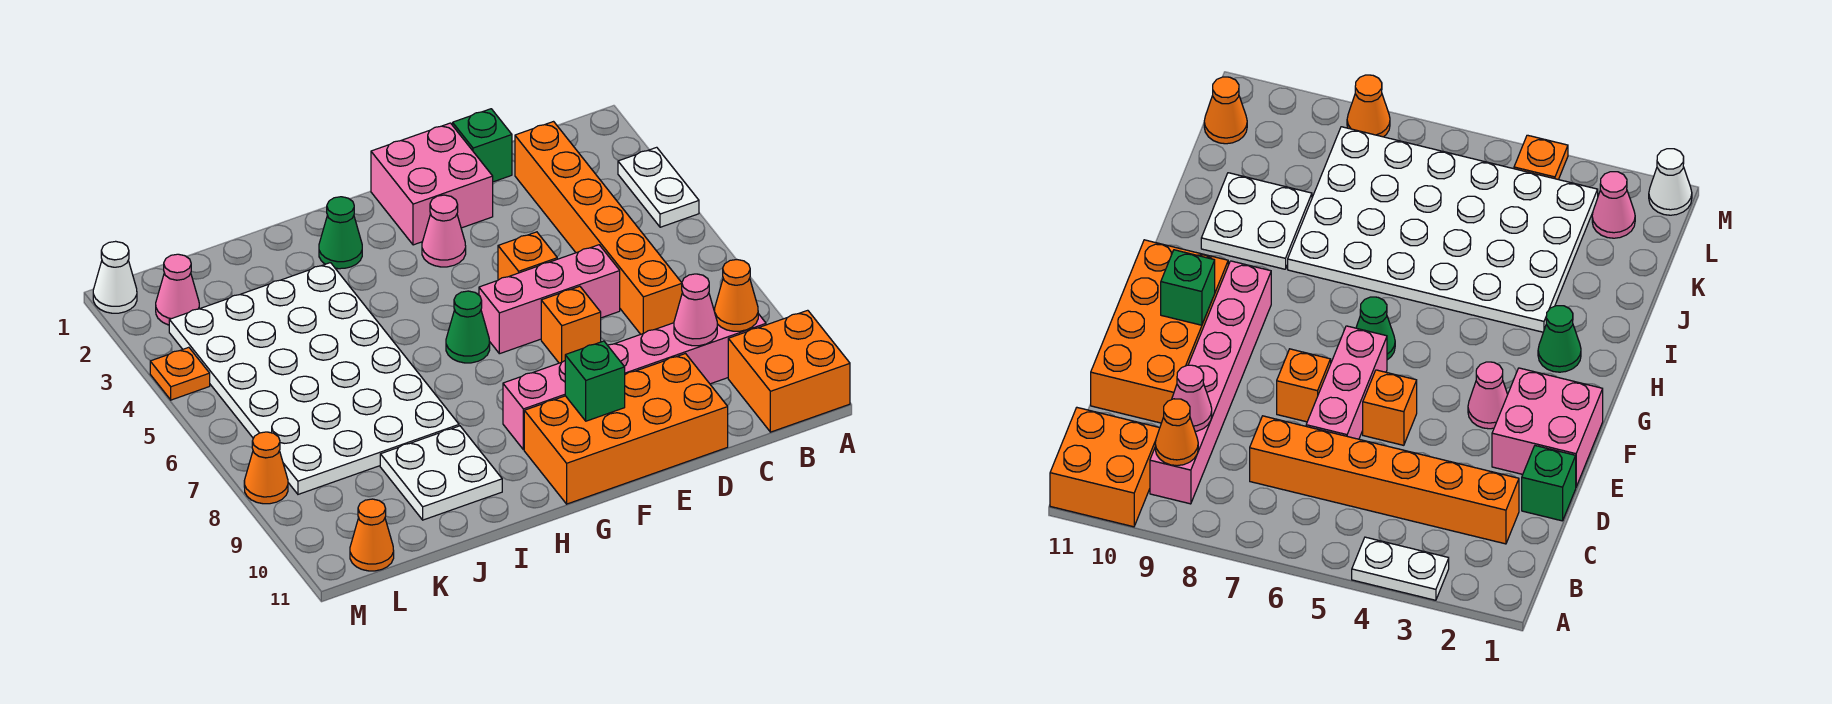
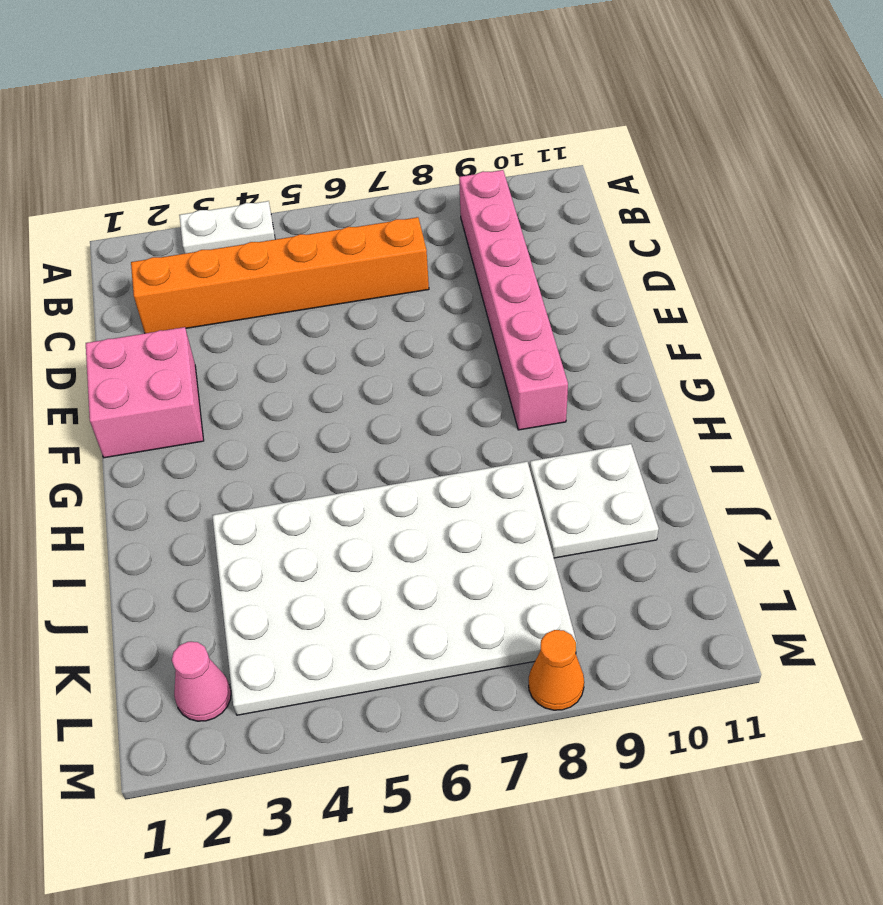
none -> orange brick A10:B11 level 1
none -> green brick D1 level 1
none -> pink brick D6:F6 level 1

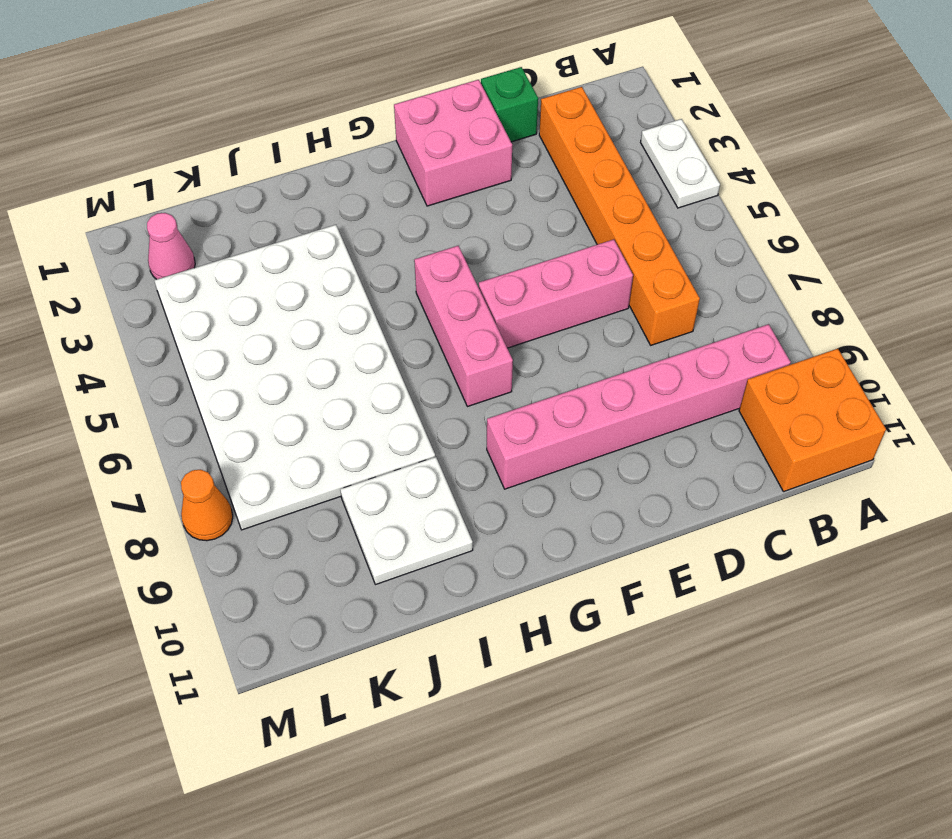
pink brick G5:G7 level 1 -> green cone G6 level 1
none -> orange brick D10:G11 level 1
none -> orange brick E5 level 1
none -> orange brick E7 level 1

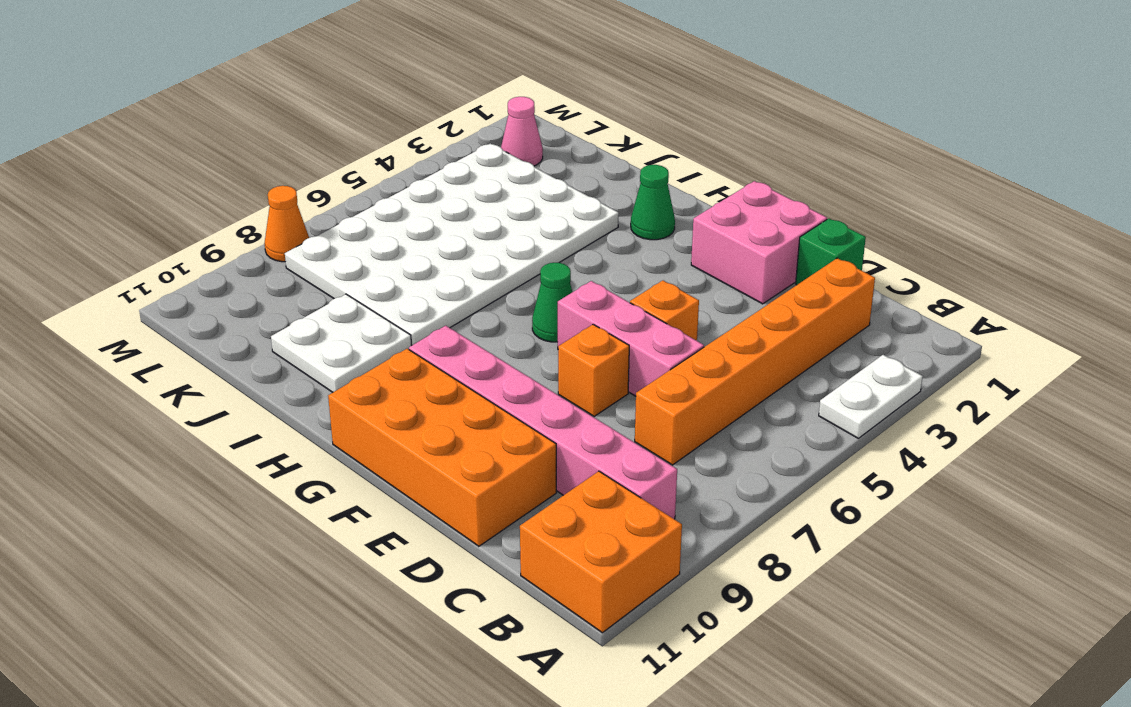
none -> pink cone F3 level 1
none -> orange cone L11 level 1
none -> white cone M1 level 1

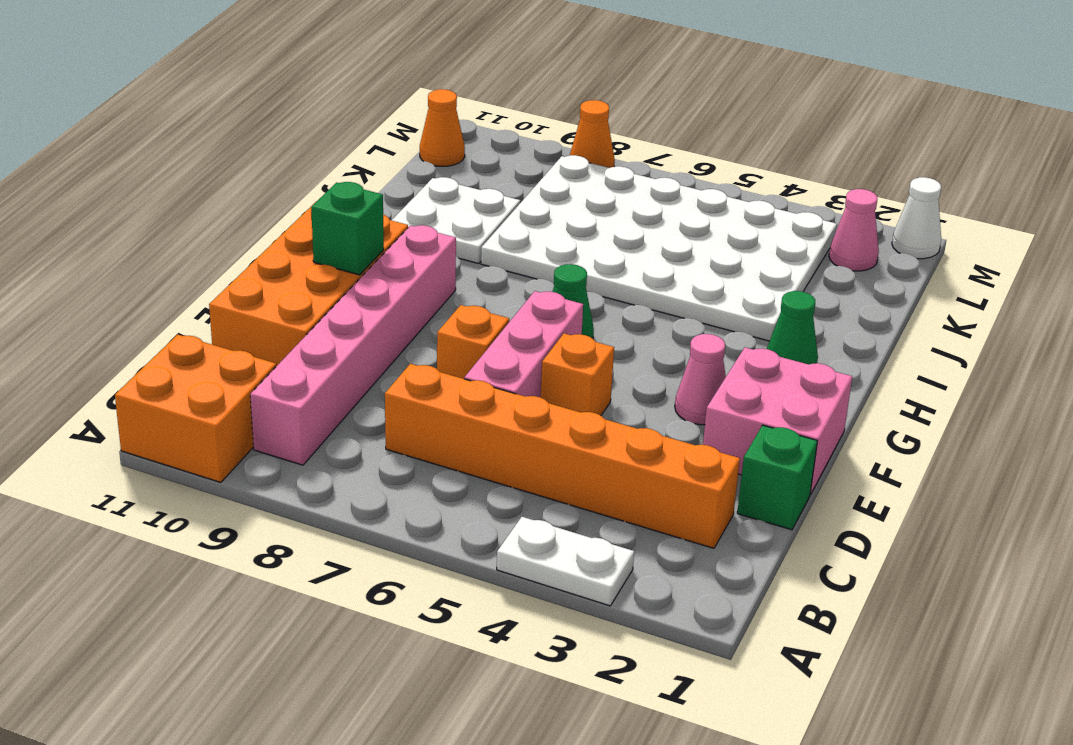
none -> orange plate M4 level 1
none -> orange cone B9 level 2
none -> pink cone C9 level 2

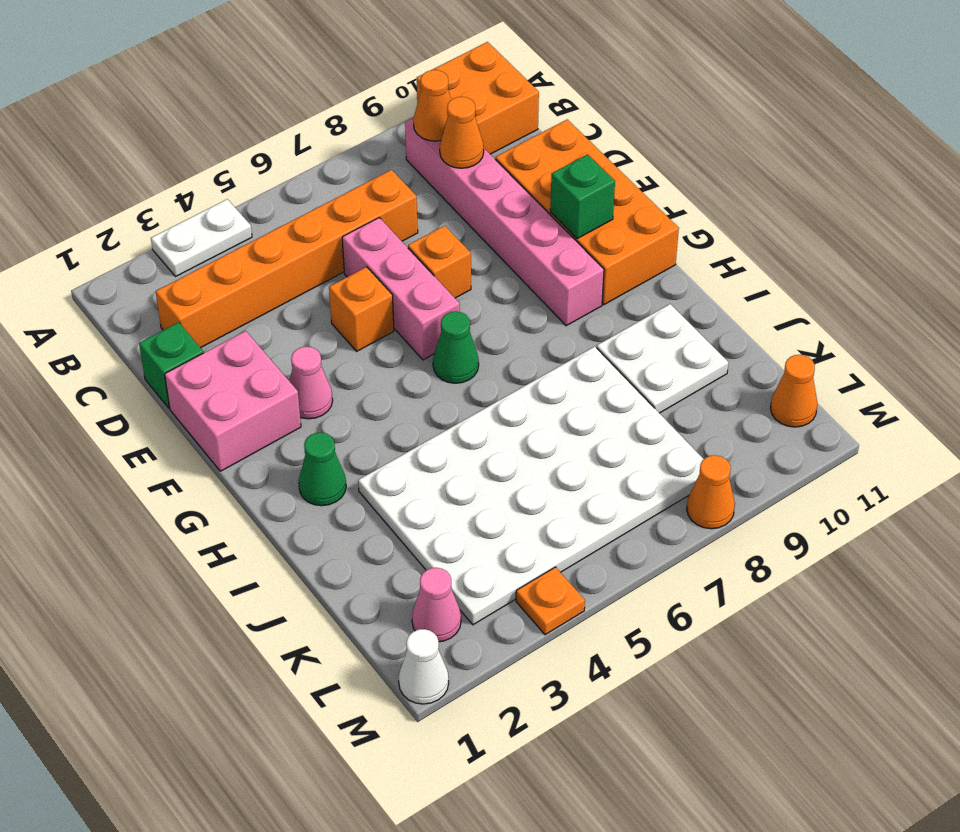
orange cone C9 level 2 -> pink cone C9 level 2

